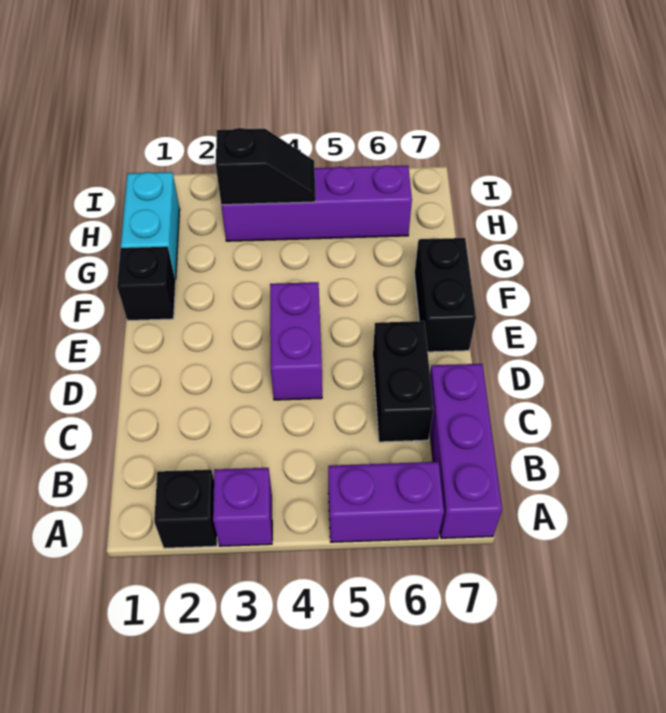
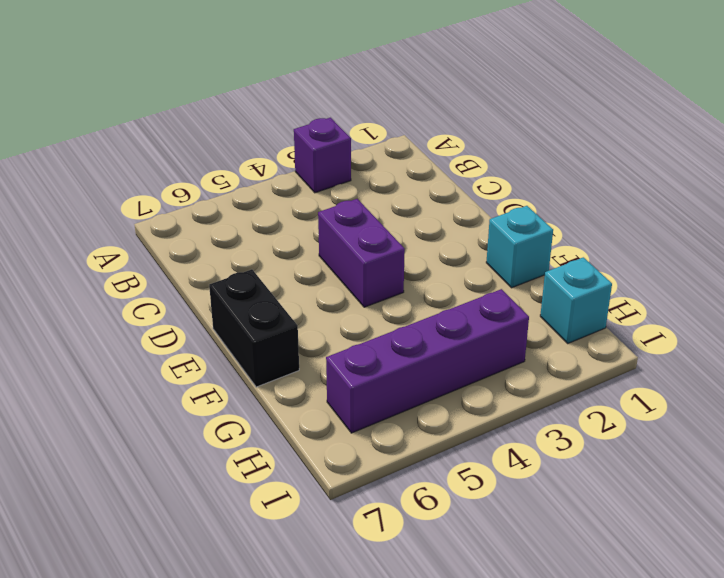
cyan brick F1 level 1 -> black brick F1 level 1
cyan brick H1 level 1 -> cyan brick G1:H1 level 1
none -> black brick A2 level 1
none -> purple brick A5:A6 level 1

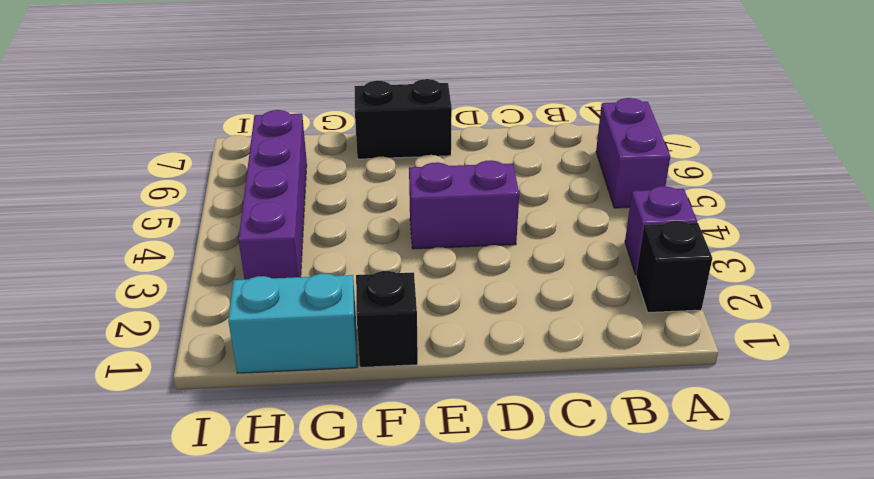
none -> purple brick A7:C7 level 1
none -> black brick C6:D6 level 1

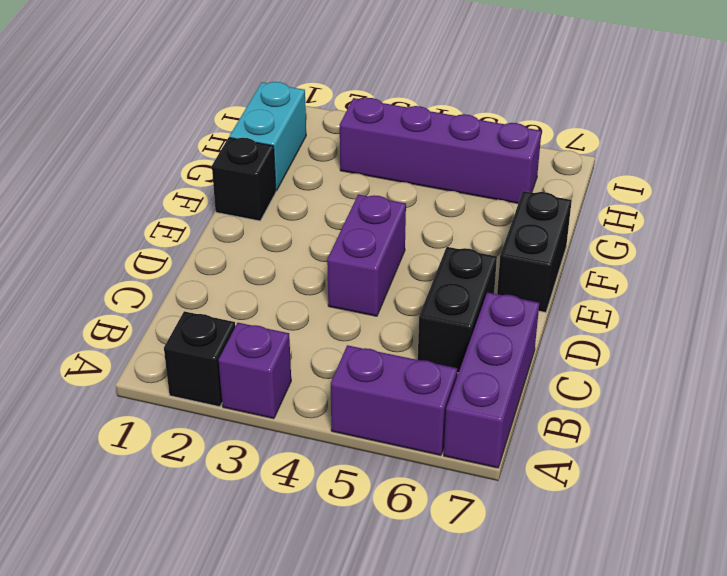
none -> black slope H3:H4 level 2 top 3

